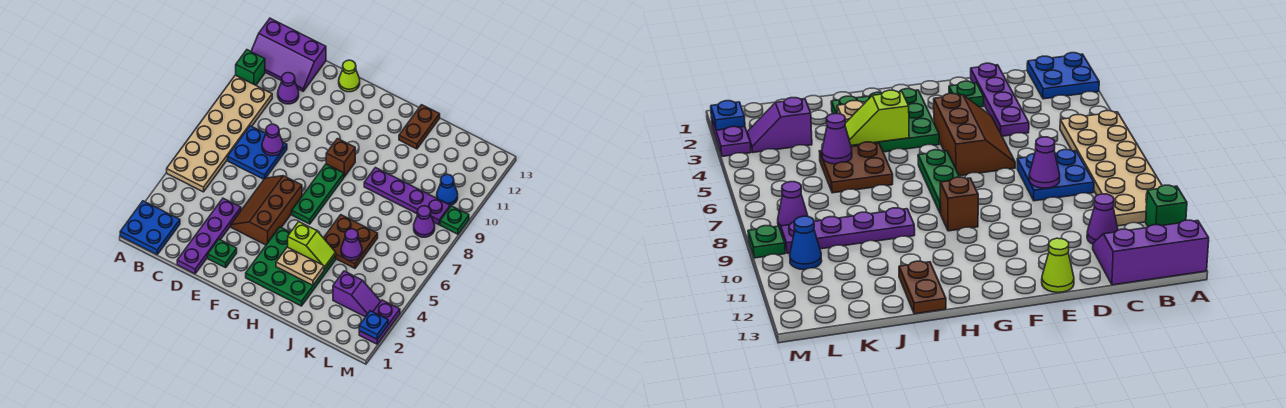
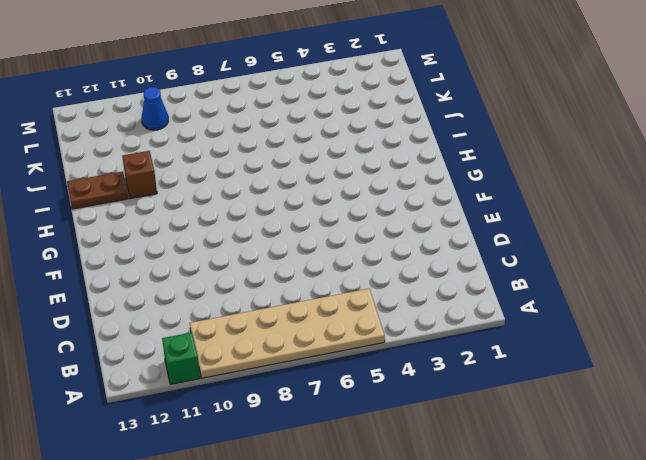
brown brick I11 level 1 -> brown brick G9 level 1
none -> blue plate A1:B2 level 1
none -> purple slope A12:C13 level 1 top 13
none -> blue plate C7:D8 level 1

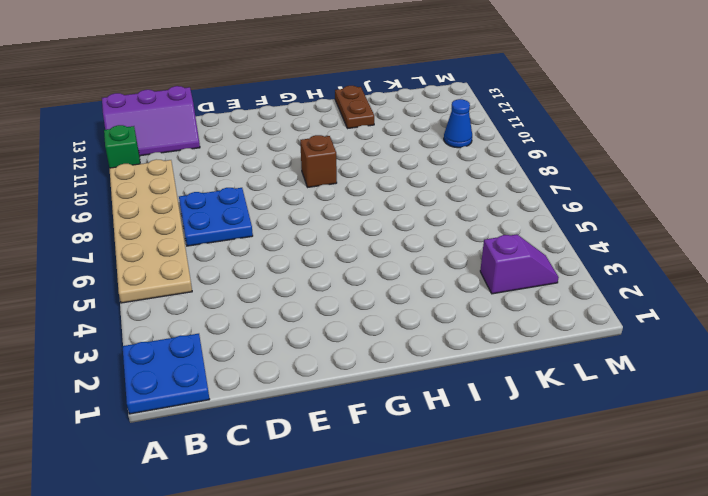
none -> purple cone C11 level 1
none -> purple plate D1:D4 level 1
none -> green plate E2 level 1

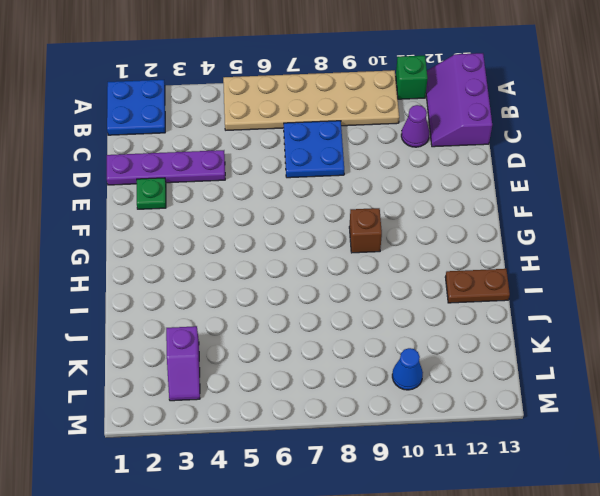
none -> brown slope E4:F6 level 1 top F
none -> lime cone E13 level 1
none -> green plate G2:I4 level 1

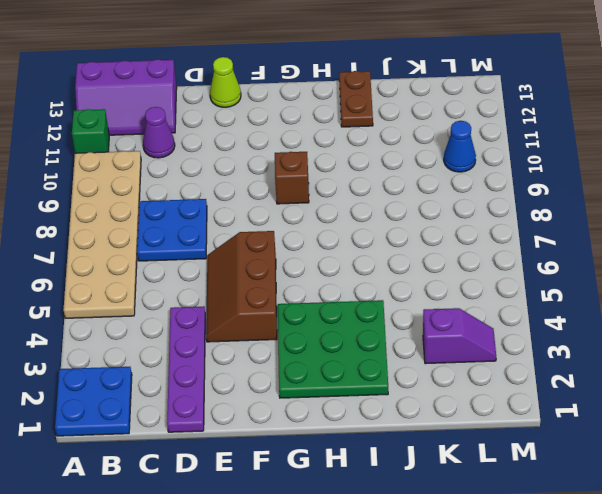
none -> green plate E2 level 1
none -> green plate G6:G8 level 1
none -> brown plate I5:J6 level 1

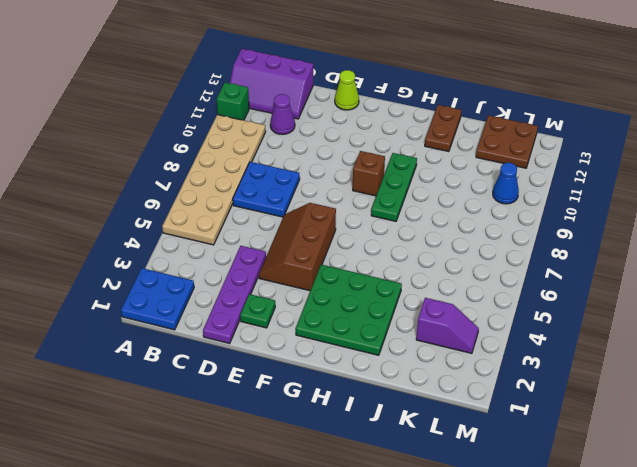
green plate H8:H10 level 1 -> green plate G6:G8 level 1
brown plate K12:L13 level 1 -> brown plate I5:J6 level 1
none -> purple plate I9:L9 level 1
none -> purple cone L8 level 1
none -> purple plate M2:M3 level 1

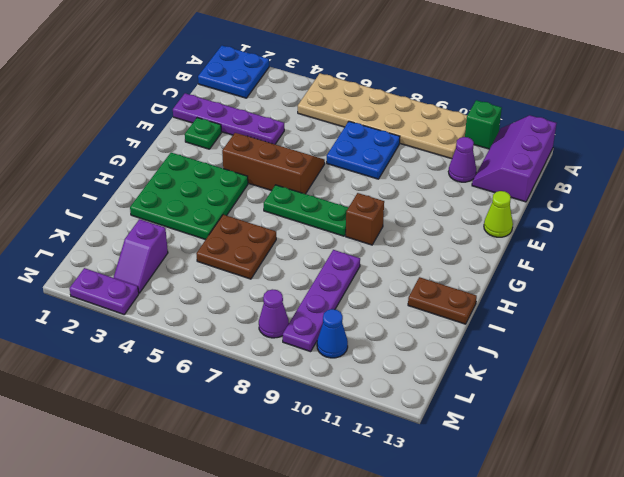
none -> green plate M9 level 1
none -> purple cone D8 level 2
none -> tan plate H3:I3 level 2

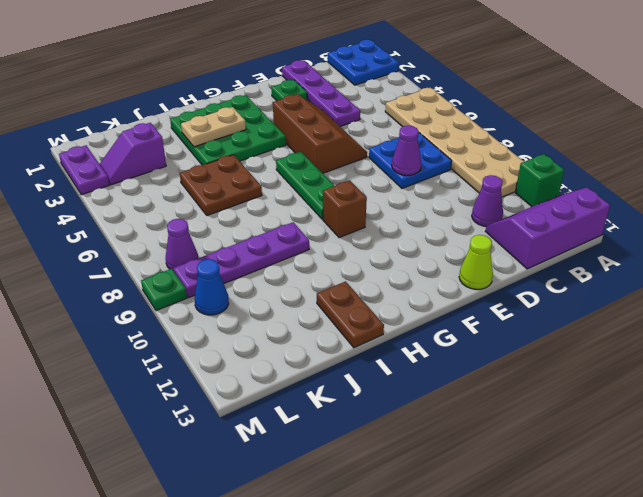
none -> lime slope H4:I4 level 2 top H
none -> purple cone J5 level 2
none -> blue plate M2 level 2

